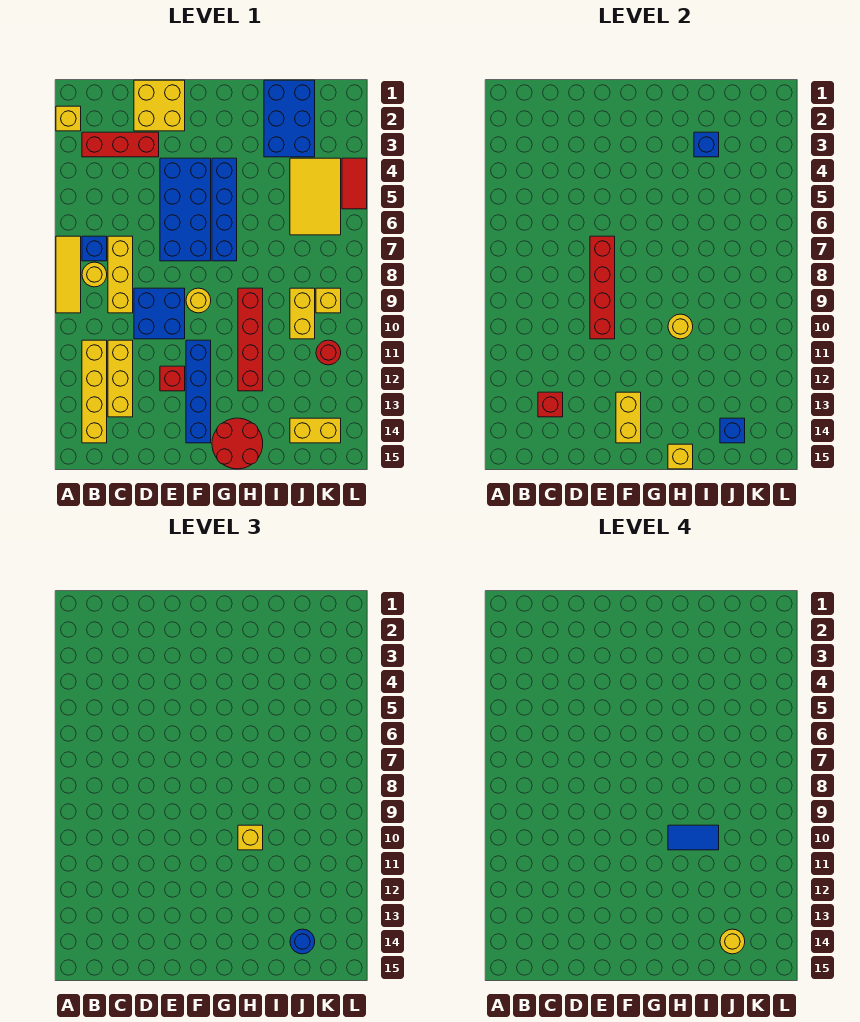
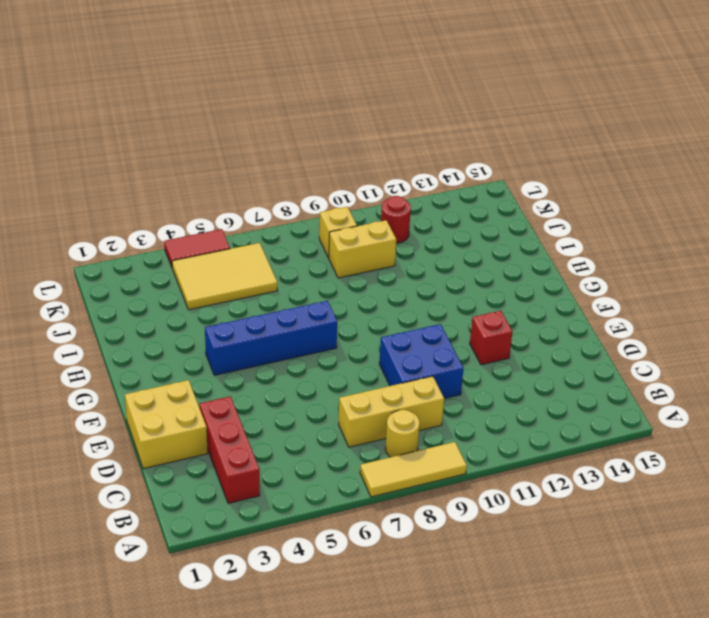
none -> yellow brick A2 level 1
none -> blue brick B7 level 1
none -> yellow brick B11:B14 level 1
none -> yellow brick C11:C13 level 1

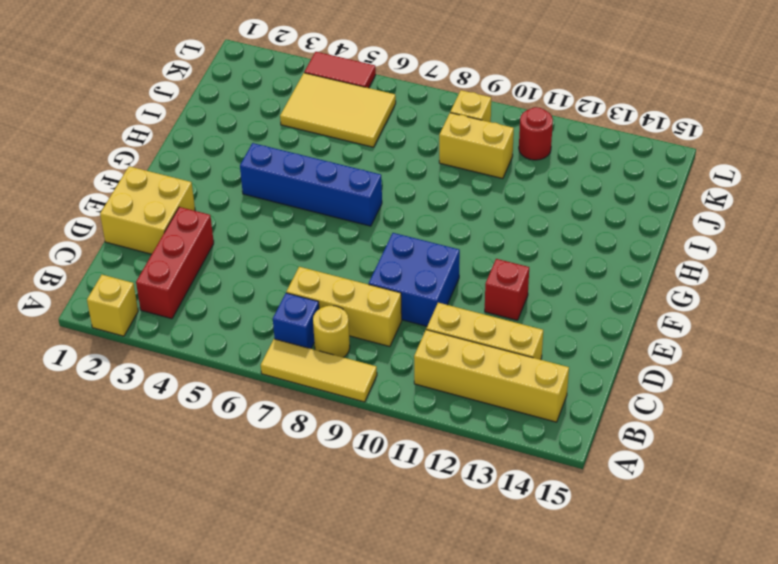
none -> blue brick E4:F7 level 1
none -> yellow round brick F9 level 1
none -> blue brick F11:F14 level 1
none -> red round brick G14:H15 level 1

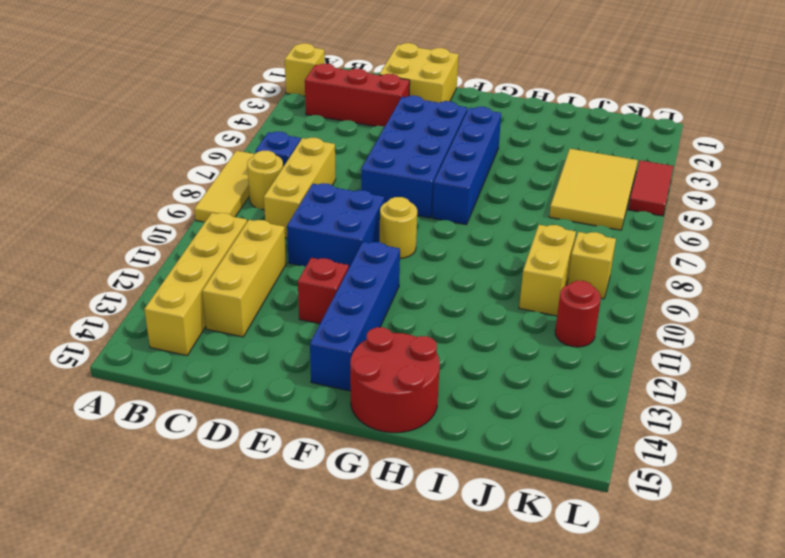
none -> red brick H9:H12 level 1
none -> blue brick I1:J3 level 1
none -> yellow brick J14:K14 level 1
none -> red brick C13 level 2

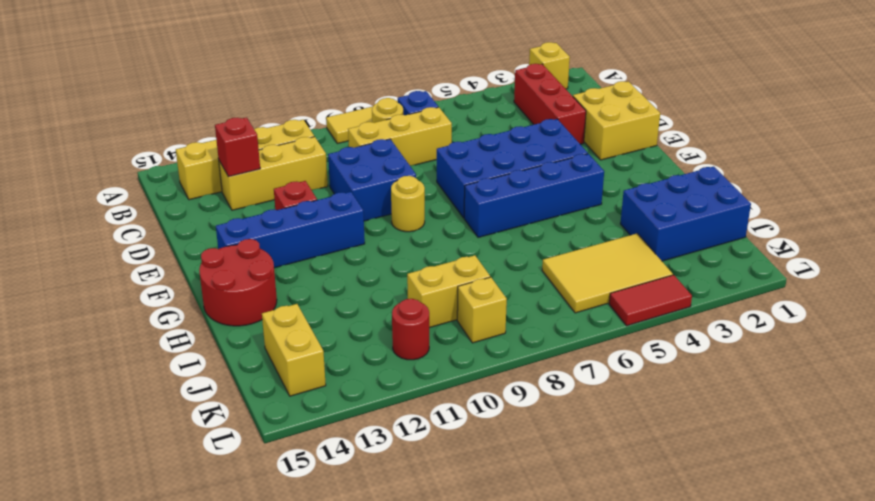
none -> red brick H9:H12 level 1
none -> red brick E7:E10 level 2
none -> yellow brick F13:F14 level 2
none -> yellow round brick H10 level 2

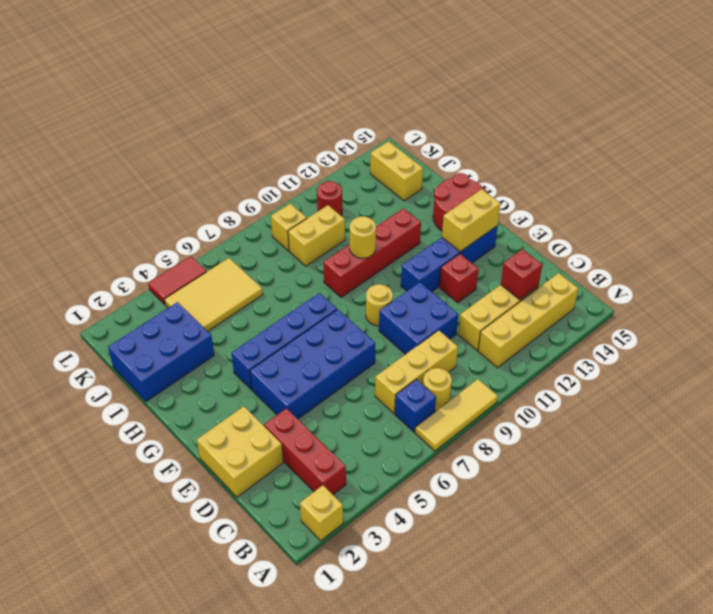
none -> red brick E7:E10 level 2
none -> yellow brick H15 level 2
none -> blue brick I3 level 2
none -> blue brick J14 level 2

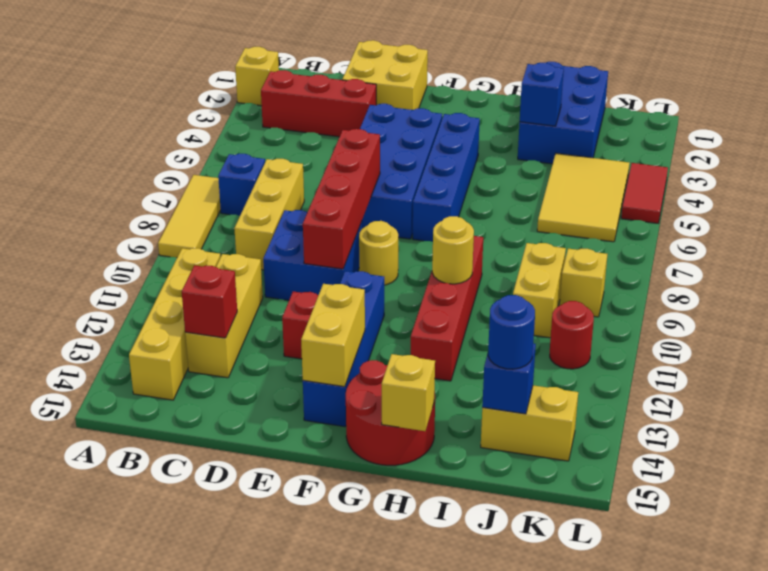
none -> yellow round brick B8 level 1
none -> yellow brick H10 level 3
none -> blue tile H10:I10 level 4
none -> yellow round brick J14 level 4

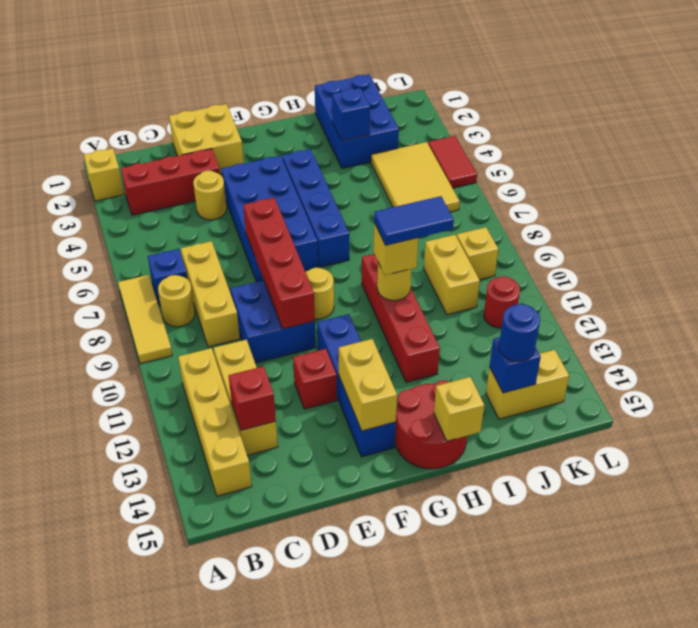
yellow round brick D4 level 1 -> yellow round brick J14 level 4

